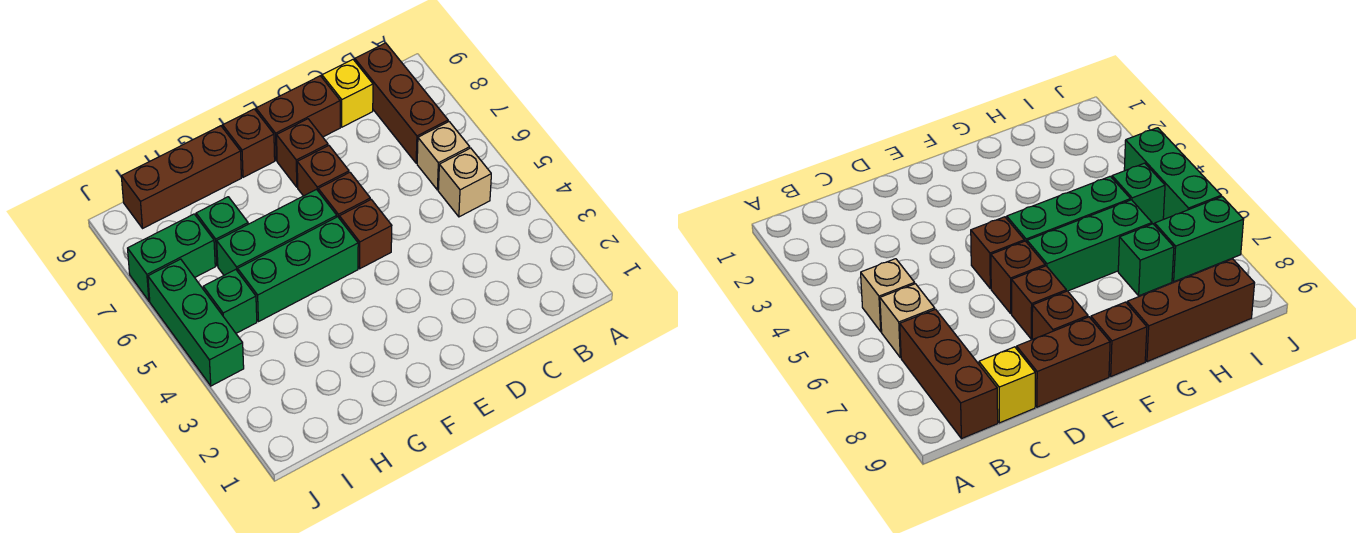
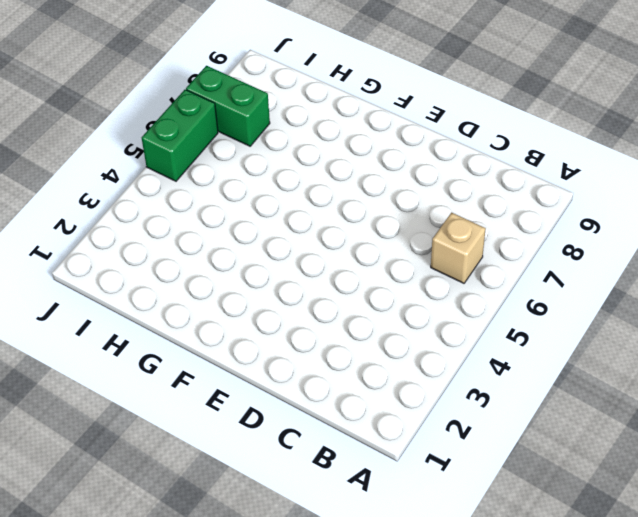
green brick J5:J6 level 1 -> green brick J4:J6 level 1
none -> tan brick B5 level 1
none -> brown brick B7:B9 level 1
none -> yellow brick C9 level 1

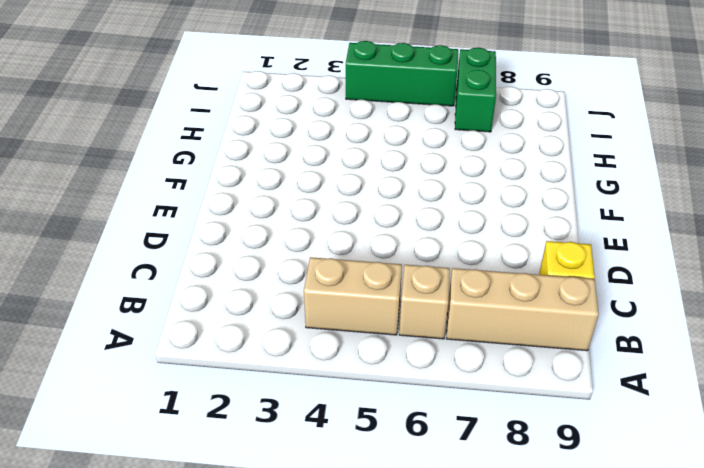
tan brick B4:B5 level 1 -> tan brick B5 level 1
tan brick B7:B9 level 1 -> brown brick B7:B9 level 1
none -> brown brick D9:E9 level 1
none -> brown brick E5 level 1
none -> brown brick E6 level 1

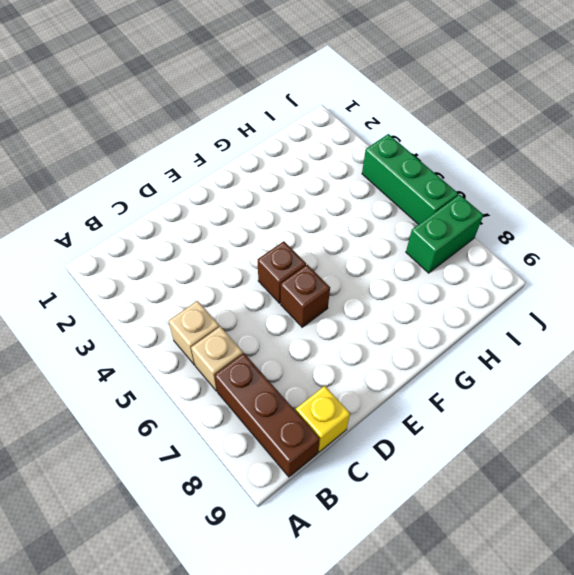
none -> brown brick D9:E9 level 1
none -> brown brick E7 level 1
none -> brown brick E8 level 1

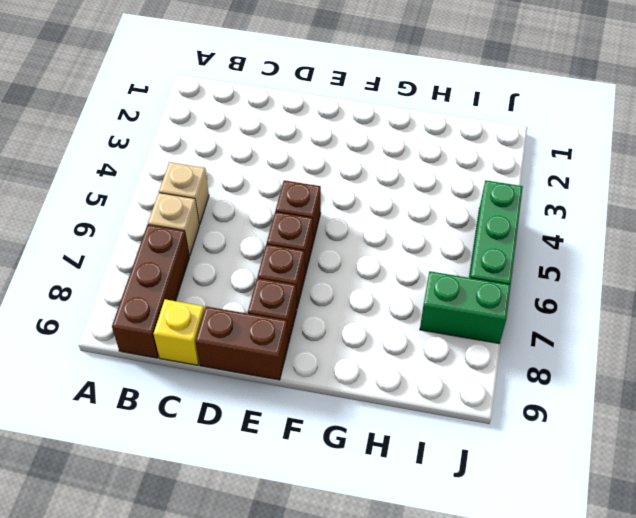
none -> green brick F5:H5 level 1
none -> green brick F6:H6 level 1
none -> brown brick F9 level 1

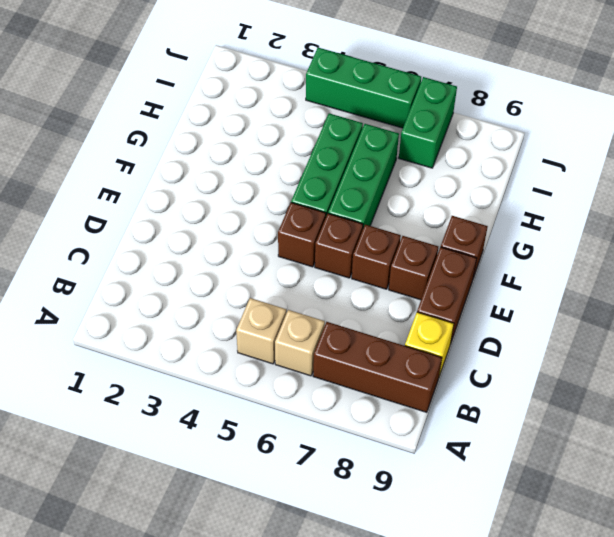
none -> brown brick G9:I9 level 1
none -> green brick H7 level 1
none -> green brick I5 level 1

